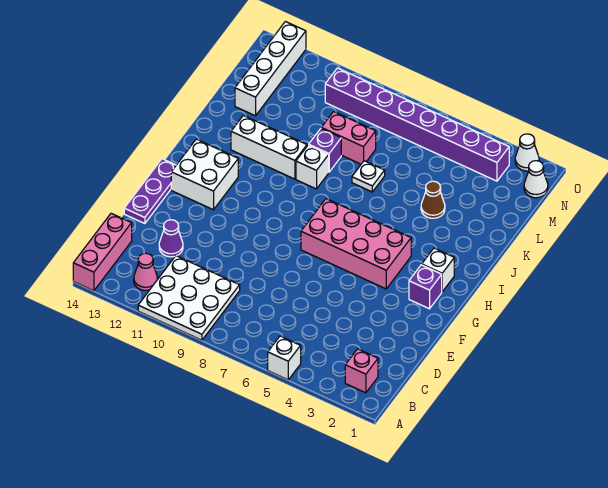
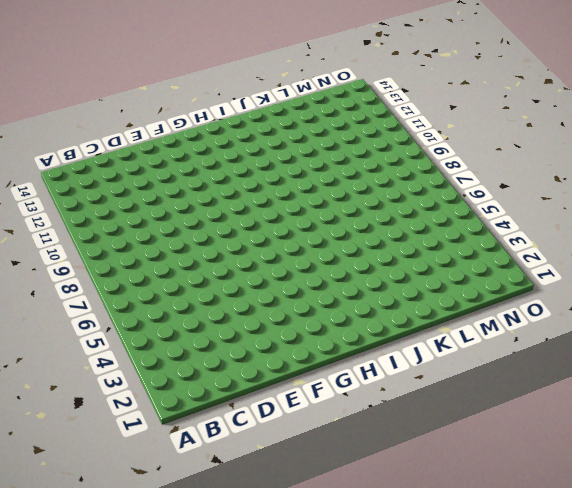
none -> white brick A5 level 1
none -> white plate A9:C11 level 1
none -> pink brick A14:C14 level 1

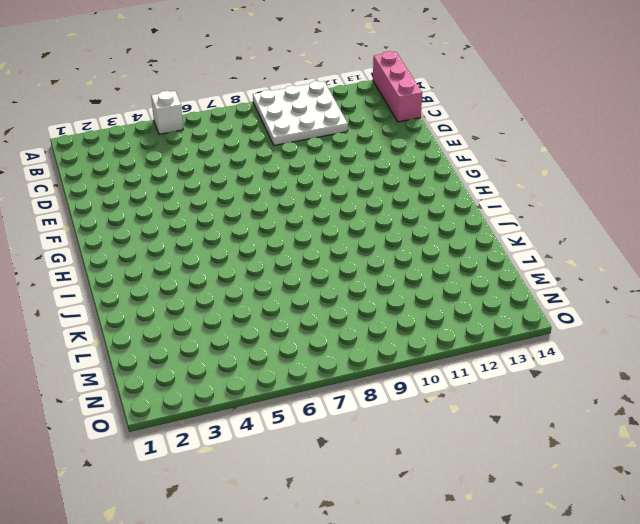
none -> pink brick B2 level 1
none -> pink cone B12 level 1
none -> purple cone D12 level 1

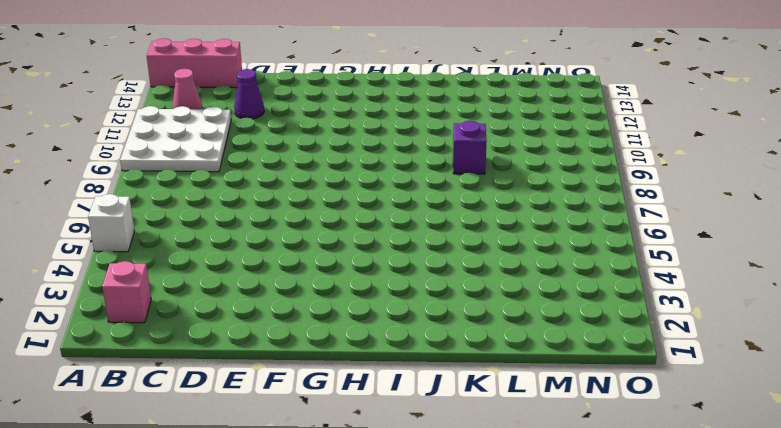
none -> purple plate E14:G14 level 1
none -> purple brick G2 level 1
none -> pink brick G4:H7 level 1

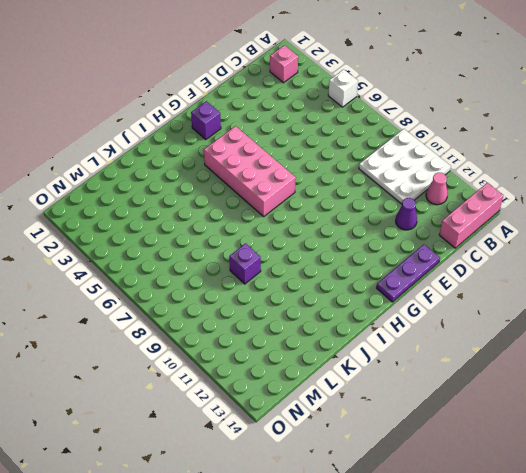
none -> white brick G12:H13 level 1
none -> white brick H2 level 1
none -> white brick J9 level 1

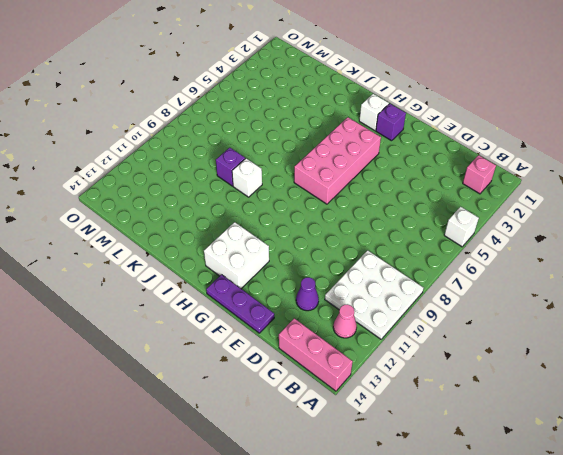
none -> white brick J10:J12 level 1
none -> brown cone K4 level 1
none -> white plate K7 level 1

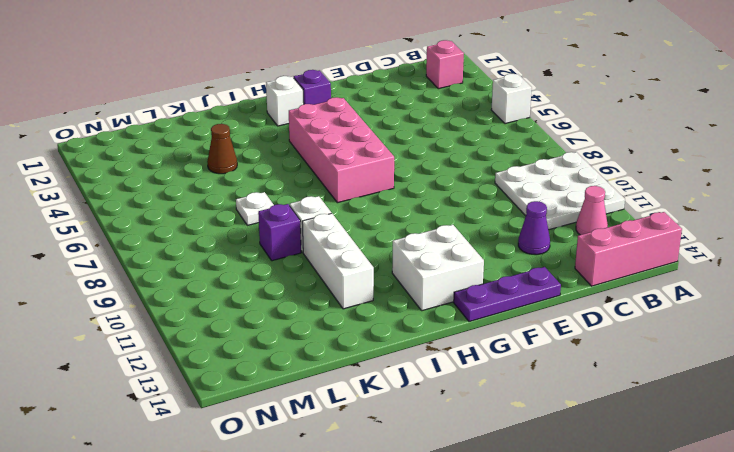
none -> pink brick L8:L9 level 1
none -> white brick L13:O13 level 1
none -> white cone N1 level 1

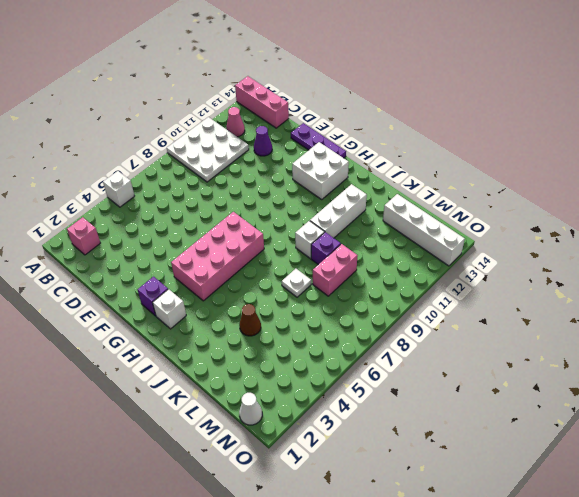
none -> purple brick N3:N10 level 1
none -> white cone O2 level 1

